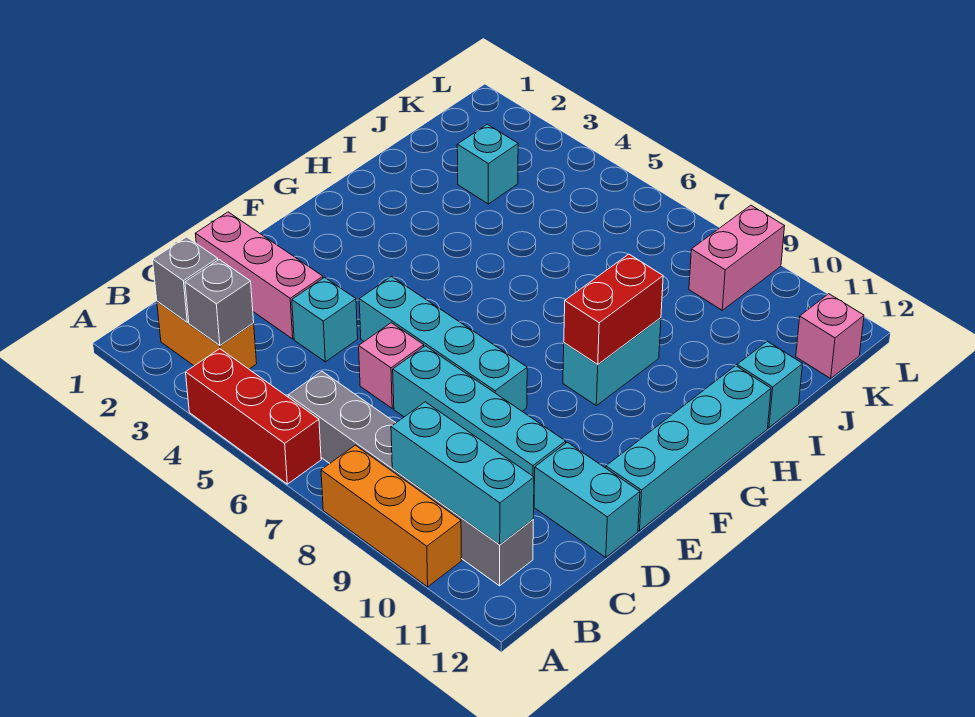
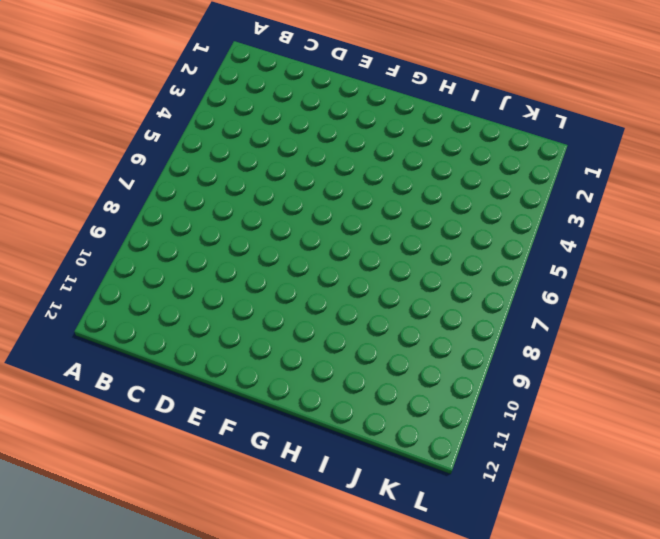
none -> red brick A4:A6 level 1
none -> orange brick A8:A10 level 1
none -> orange brick B2:B3 level 1

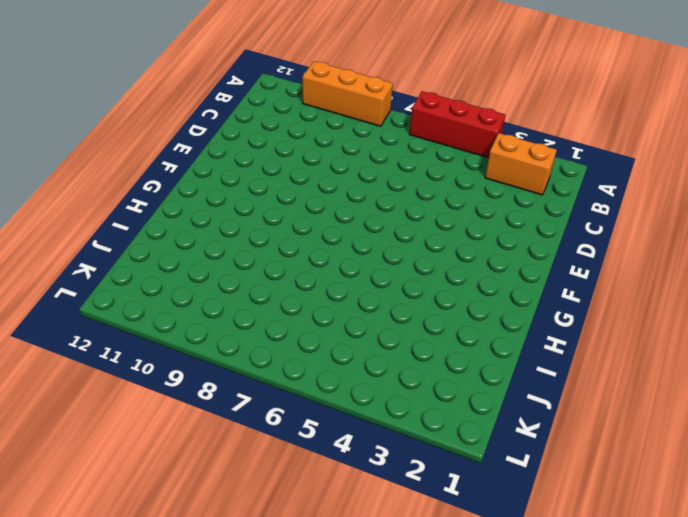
none -> grey brick B6:B11 level 1
none -> pink brick D1:D3 level 1
none -> cyan brick D4 level 1

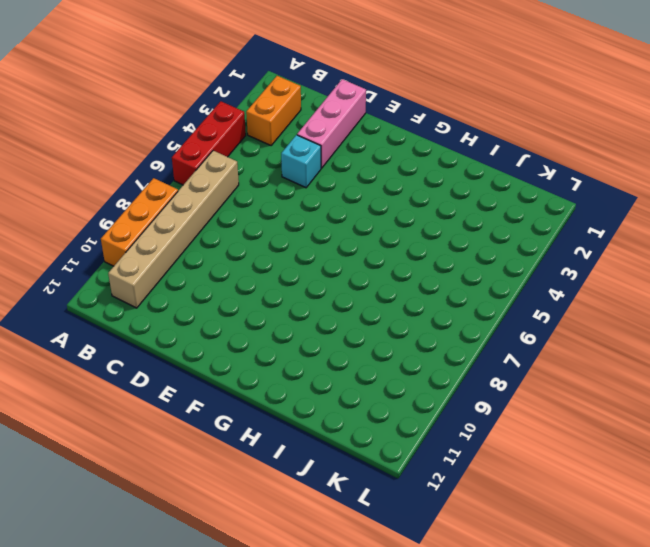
tan brick B6:B11 level 1 -> grey brick B6:B11 level 1
none -> pink brick D6 level 1
none -> cyan brick D7:D10 level 1
none -> cyan brick D11:D12 level 1

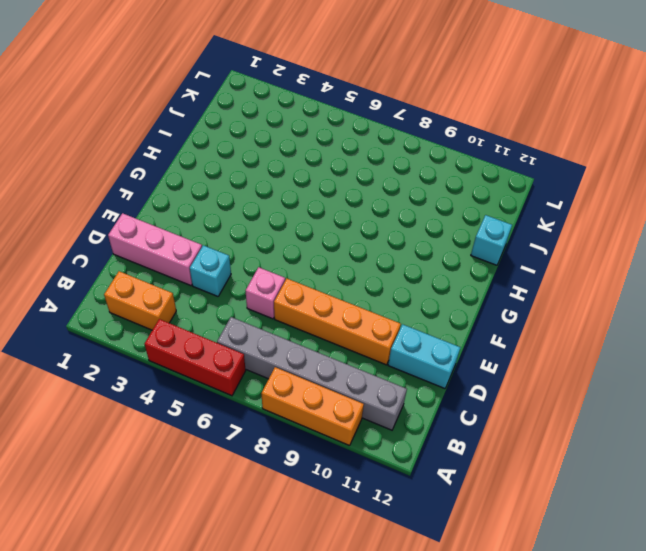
orange brick D7:D10 level 1 -> cyan brick D7:D10 level 1
none -> cyan brick E5:E8 level 1
none -> cyan brick E12:H12 level 1
none -> cyan brick G9:H9 level 1

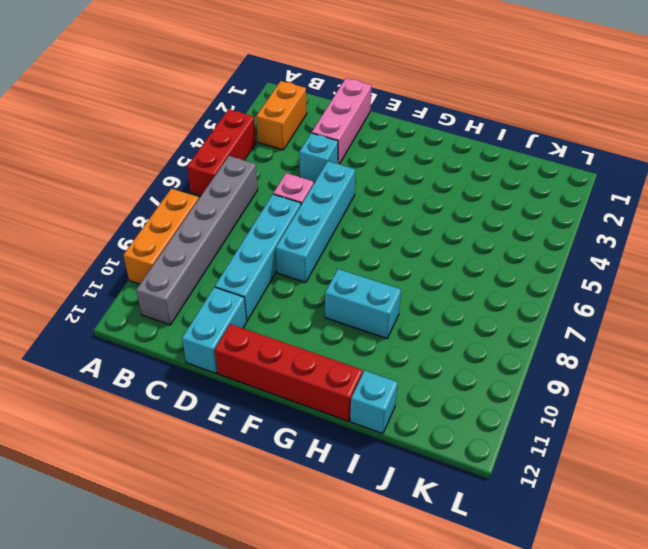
red brick E12:H12 level 1 -> cyan brick E12:H12 level 1
none -> cyan brick J3 level 1
none -> pink brick K9:L9 level 1
none -> pink brick K12 level 1

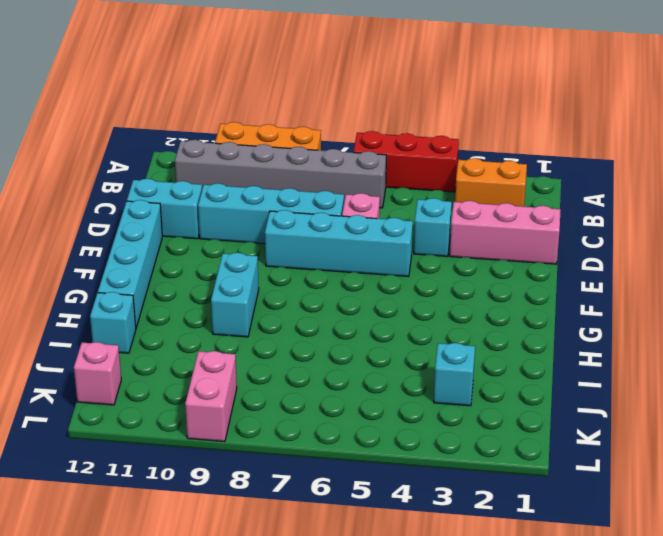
none -> grey brick B2 level 2
none -> grey brick B3 level 2
none -> cyan brick B9:B11 level 2

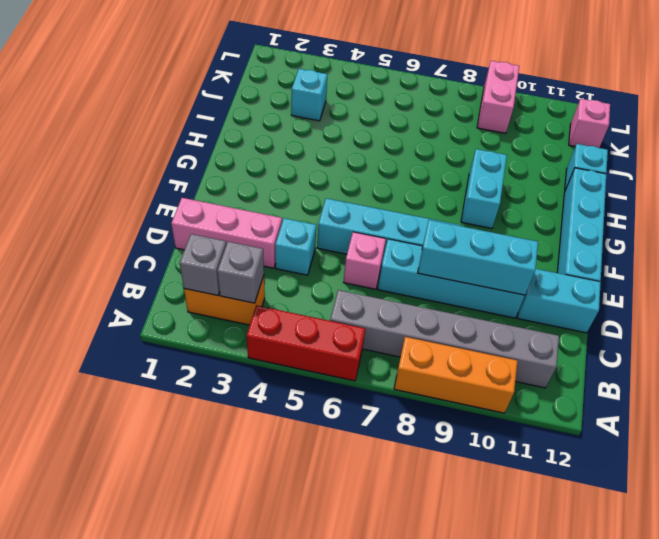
cyan brick D8:D10 level 2 -> cyan brick B9:B11 level 2
none -> red brick G9:H9 level 2

